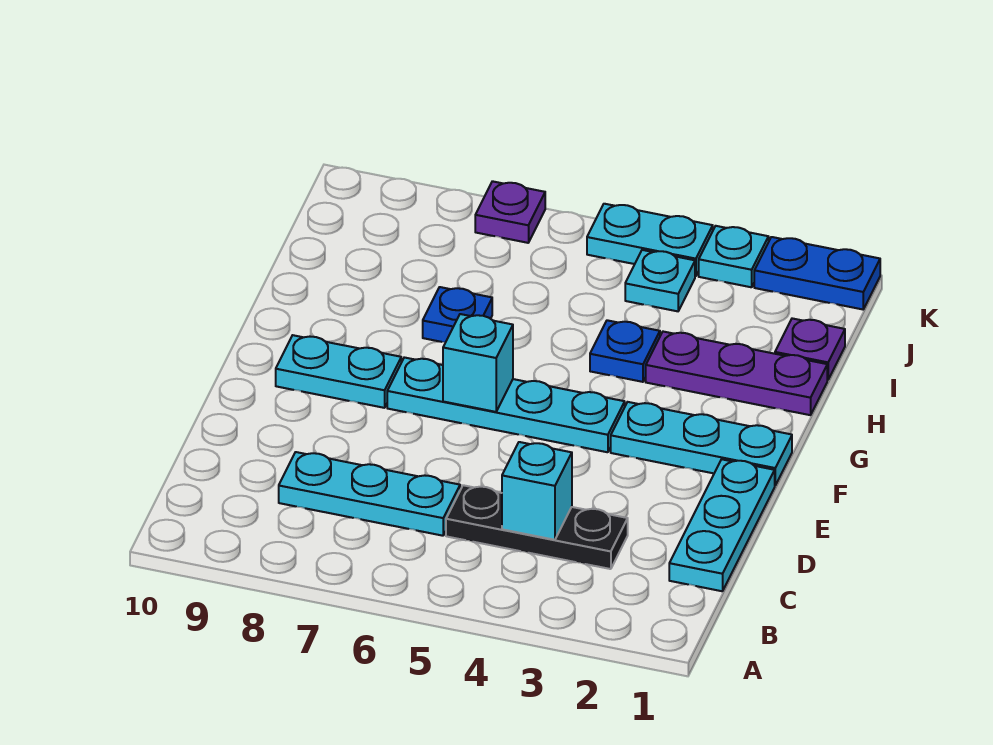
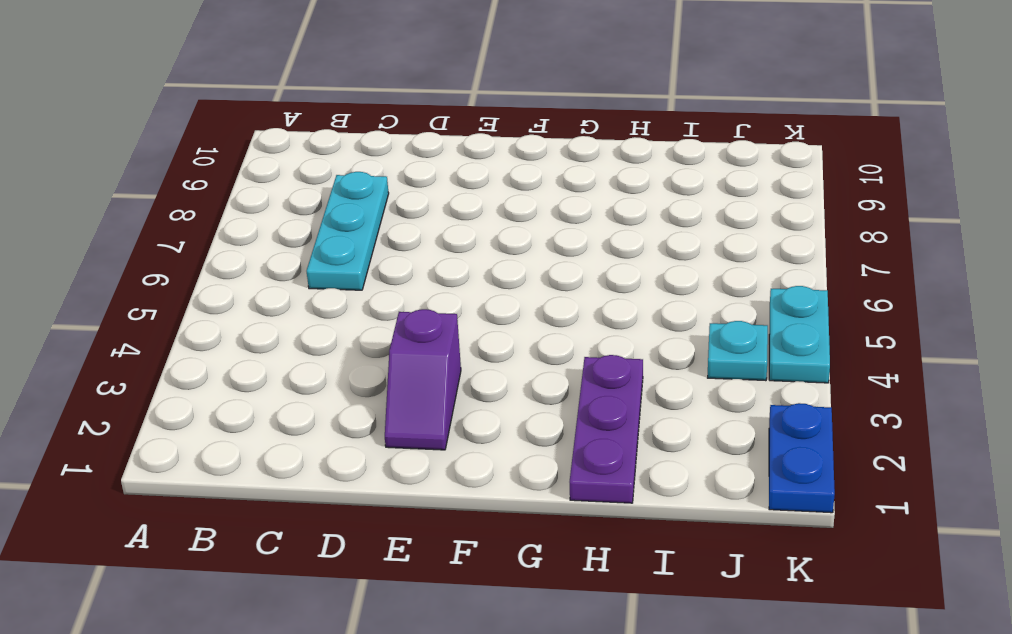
purple slope E2:E3 level 1 top 3 -> none
none -> cyan plate C1:E1 level 1
none -> black plate C3:C5 level 1
none -> cyan plate F1:F3 level 1

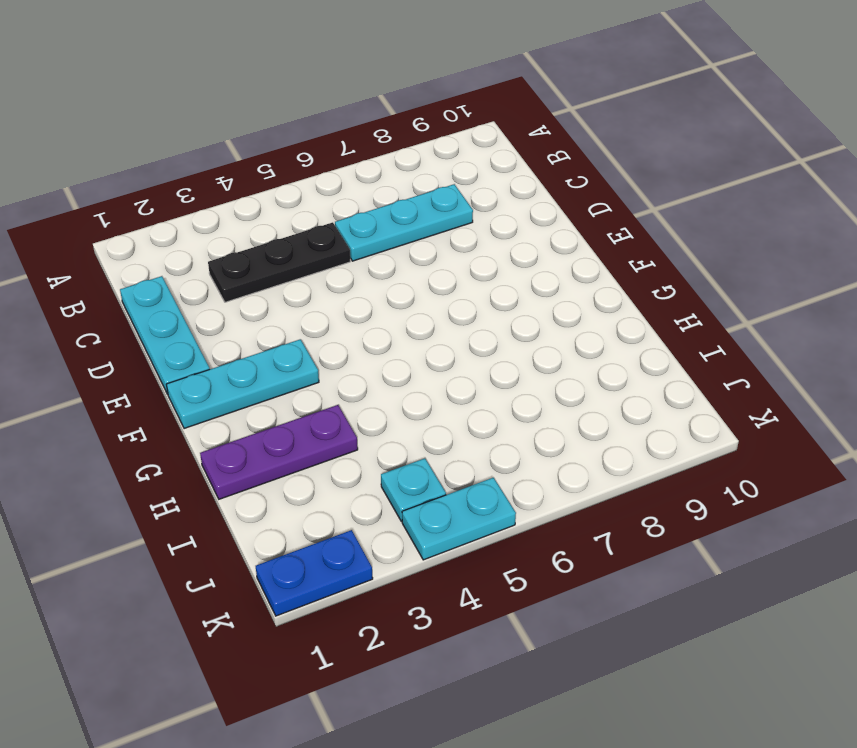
none -> cyan plate F4:F7 level 1
none -> cyan plate F8:F9 level 1
none -> blue plate H4 level 1

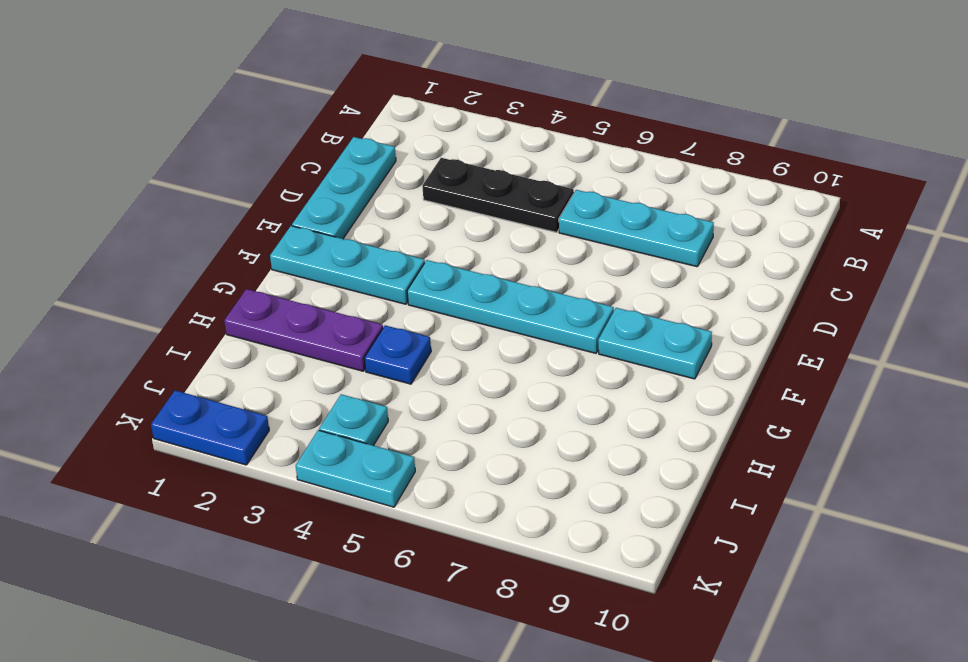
none -> blue plate H7 level 1
none -> purple plate I1 level 1
none -> cyan plate K3 level 1

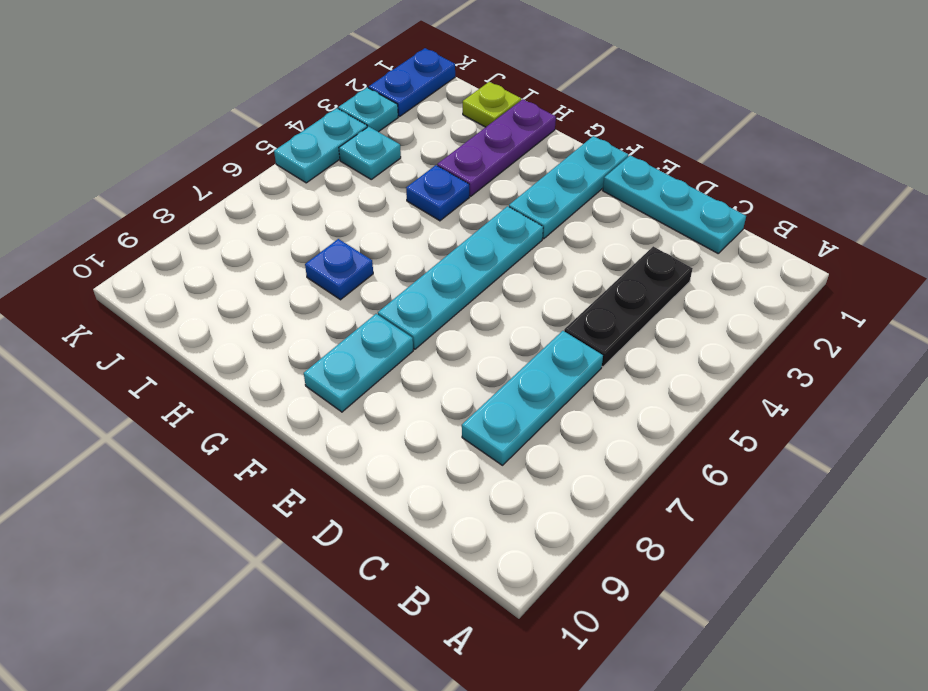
lime plate I1 level 1 -> purple plate I1 level 1
none -> purple plate K7 level 1
none -> cyan brick C4 level 2
none -> cyan brick F6 level 2

